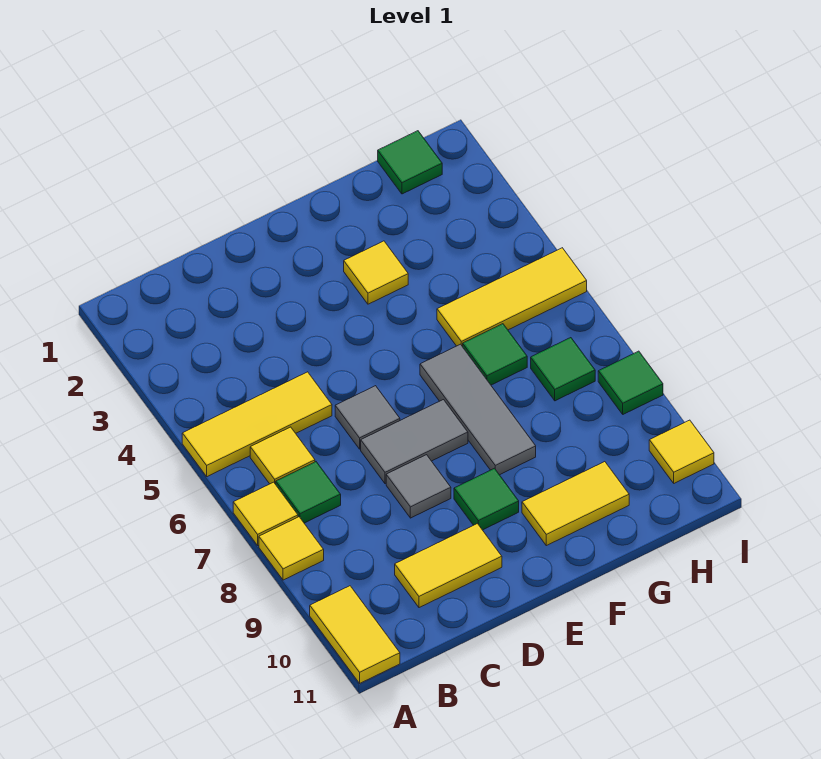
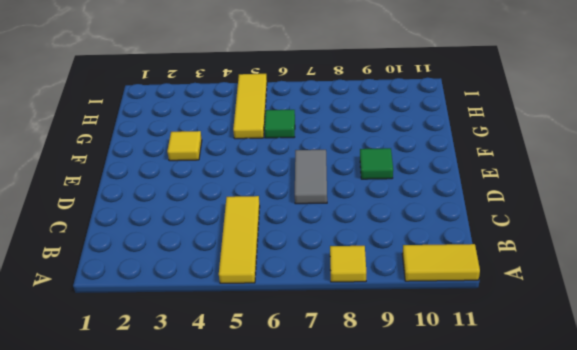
none -> yellow tile A7 level 1
none -> yellow tile B6 level 1
none -> green tile B7 level 1

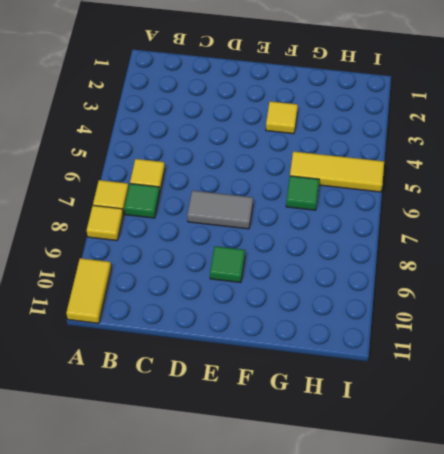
none -> yellow tile A5:C5 level 1
none -> yellow tile C10:D10 level 1
none -> grey tile D6 level 1

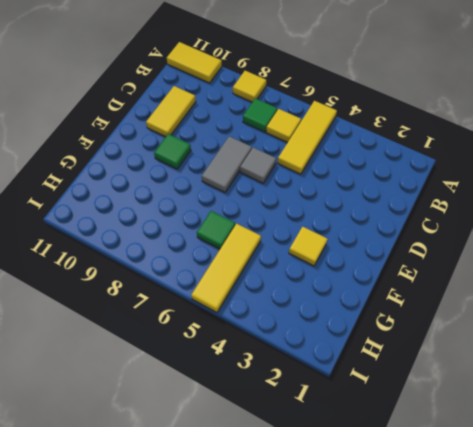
none -> yellow tile A7 level 1
none -> grey tile D8 level 1
none -> grey tile F6:F8 level 1

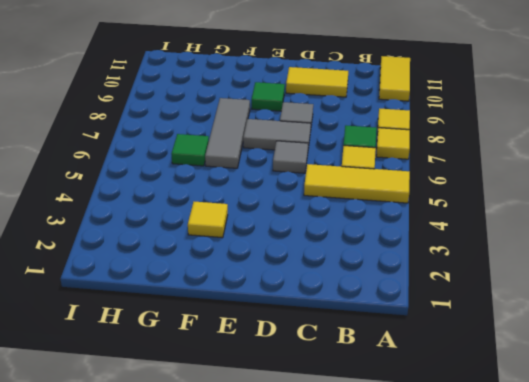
none -> yellow tile F10:G10 level 1
none -> yellow tile G5:I5 level 1
none -> green tile H1 level 1

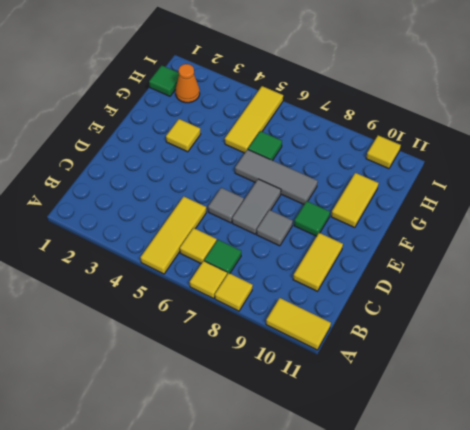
orange cone H2 level 1 -> none
none -> green tile H7 level 1
none -> green tile I8 level 1

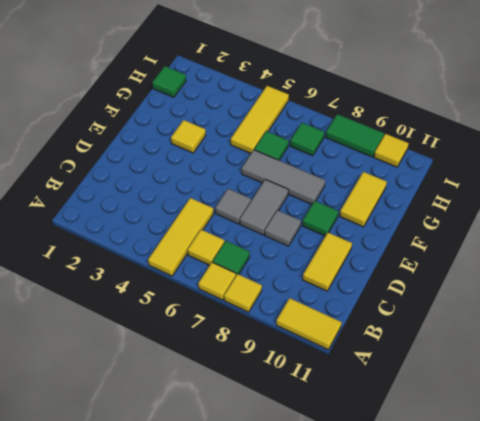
green tile I8:I9 level 1 -> green tile I8 level 1

